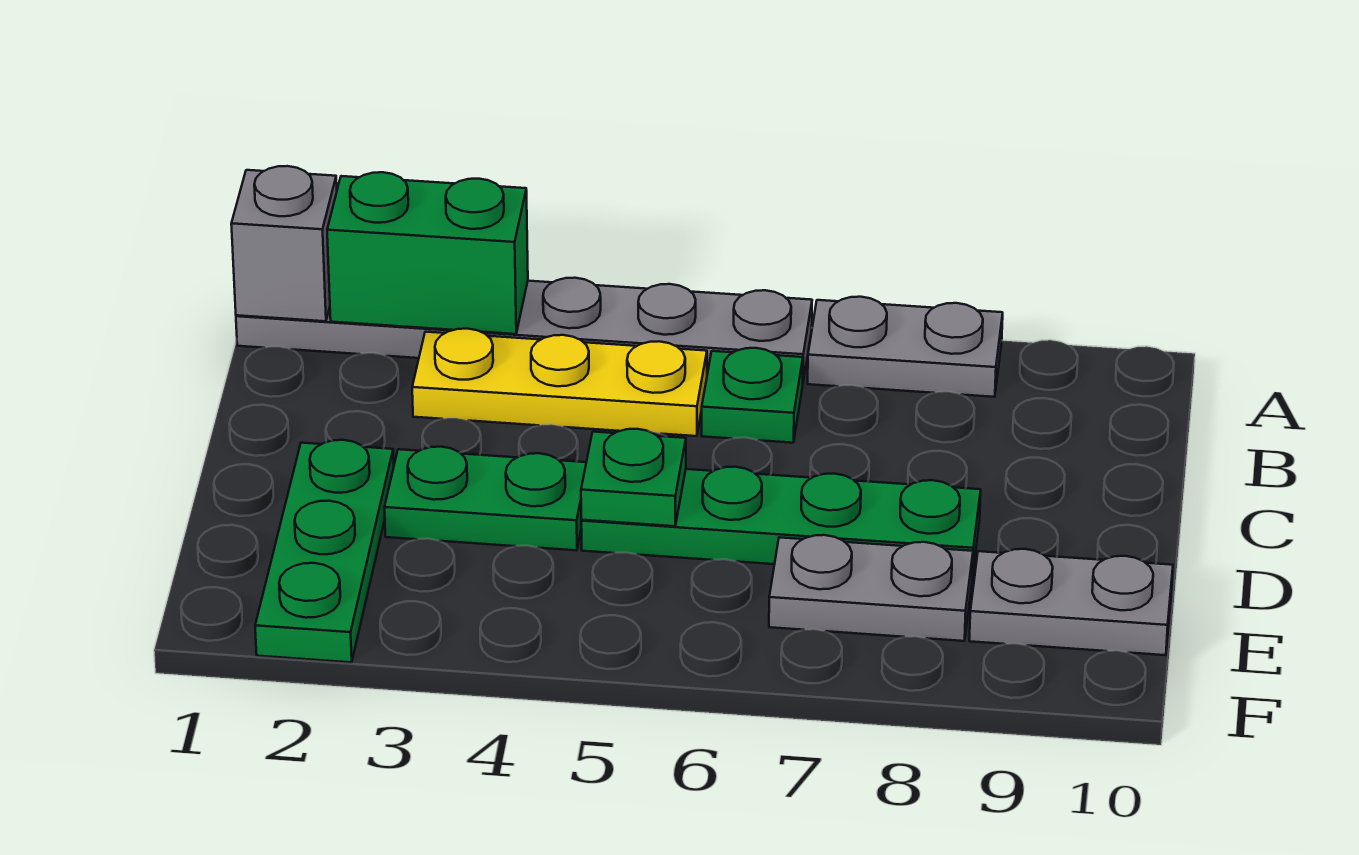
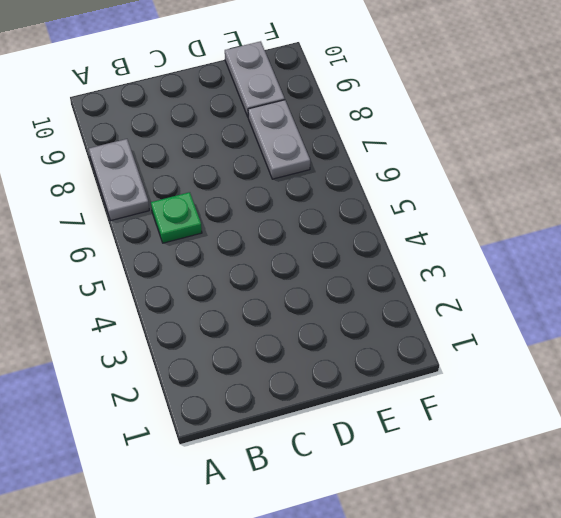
none -> grey plate A1:A6 level 1
none -> yellow plate B3:B5 level 1
none -> green plate D2:F2 level 1

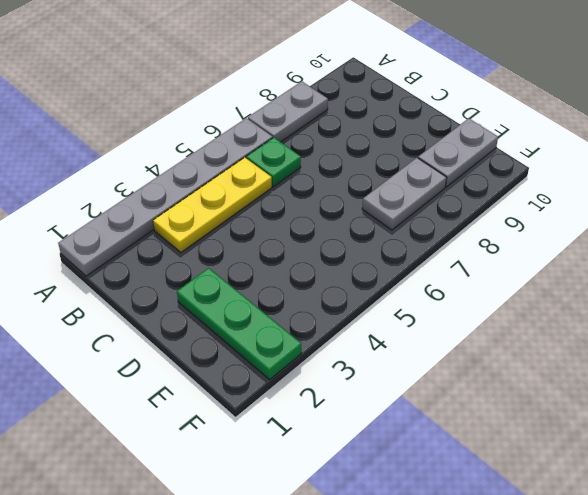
none -> green plate D3:D4 level 1
none -> green plate D5:D8 level 1
none -> grey brick A1 level 2

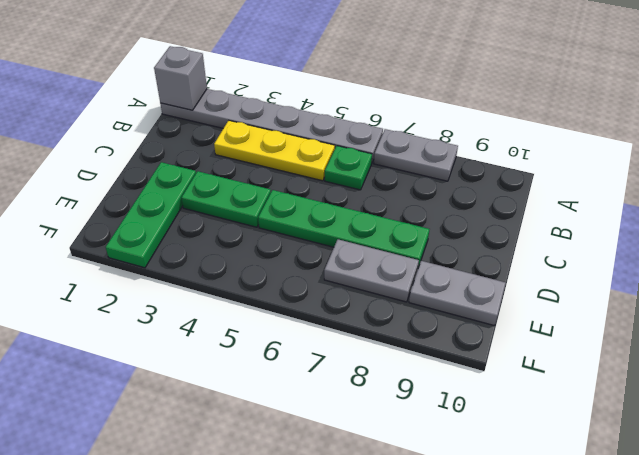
none -> green brick A2:A3 level 2
none -> green plate D5 level 2

